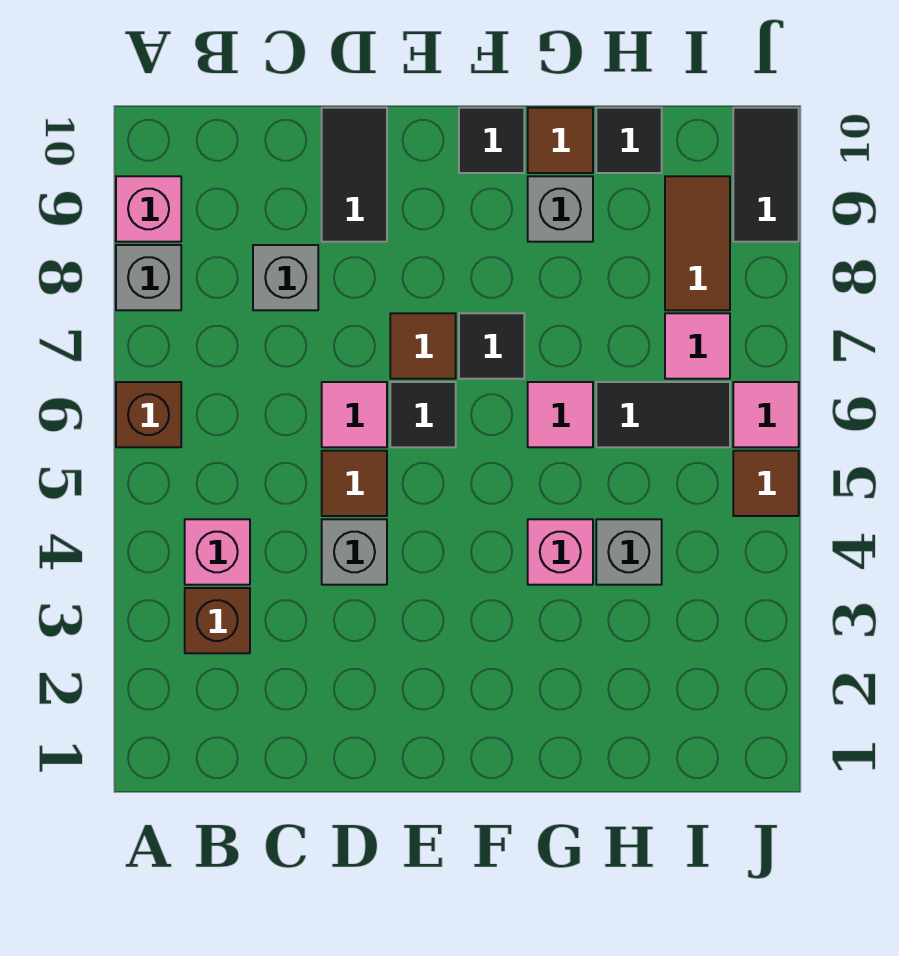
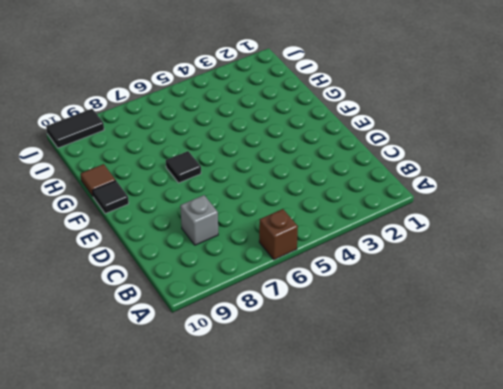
none -> grey brick A8 level 1
none -> pink brick A9 level 1
none -> brown brick B3 level 1

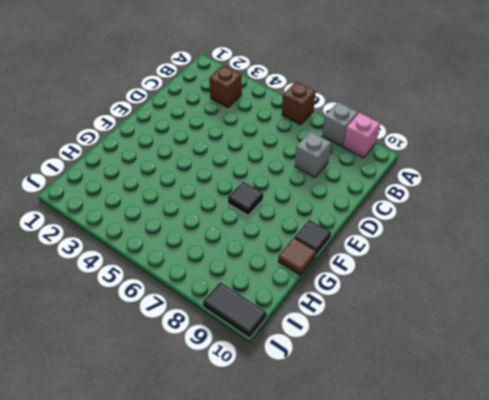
none -> pink brick B4 level 1
none -> grey brick D4 level 1
none -> brown tile D5 level 1

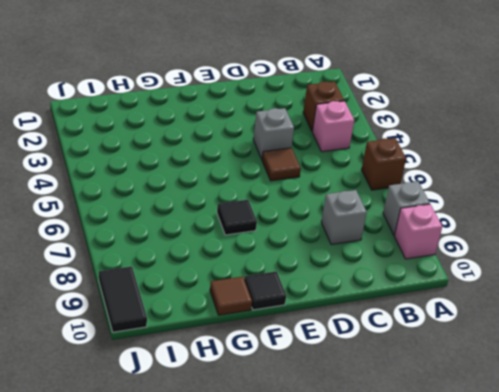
none -> pink tile D6 level 1
none -> black tile D9:D10 level 1
none -> black tile E6 level 1

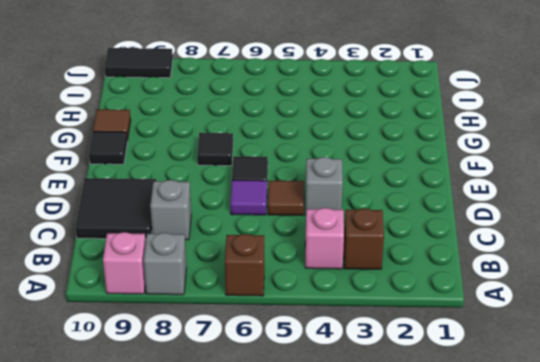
black tile C9:D10 level 1 -> black tile D9:D10 level 1
purple tile D6 level 1 -> pink tile D6 level 1
none -> brown tile E7 level 1
none -> pink brick G4 level 1
none -> pink tile G6 level 1

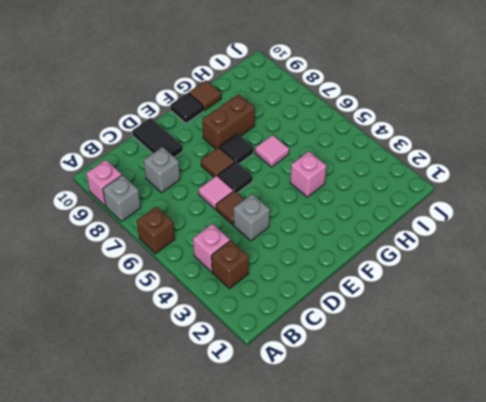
brown brick F8:G8 level 1 -> none
none -> grey brick G9 level 1
none -> grey brick H4 level 1
none -> black tile H6:I6 level 1

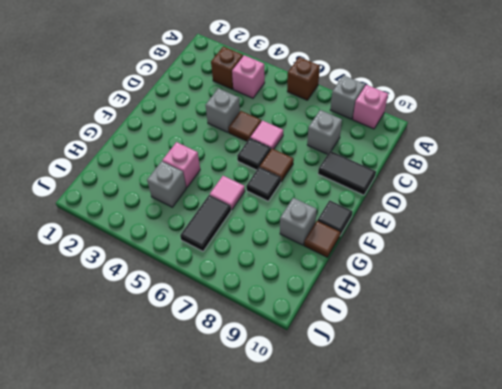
none -> black tile H10 level 1
none -> pink tile I7 level 1
none -> brown tile I8:I9 level 1

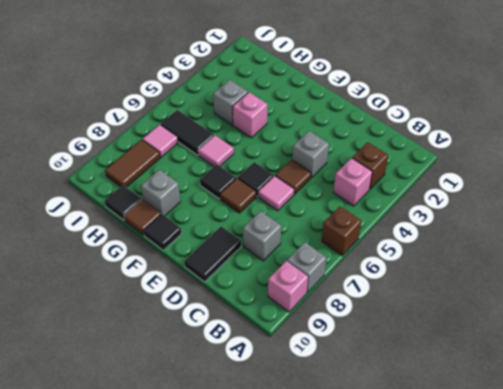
none -> brown tile J5 level 1
none -> pink tile J6 level 1
none -> black tile J9:J10 level 1

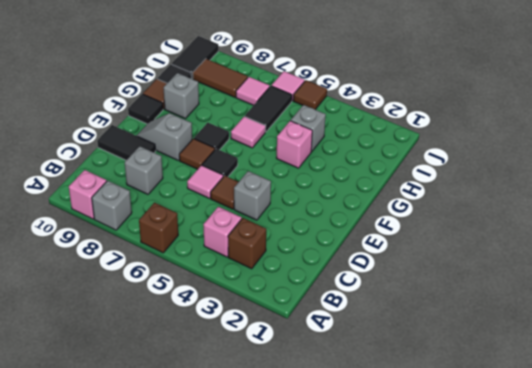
grey slope E8:E9 level 1 top 8 -> none
black tile I10:J10 level 1 -> black tile J9:J10 level 1

